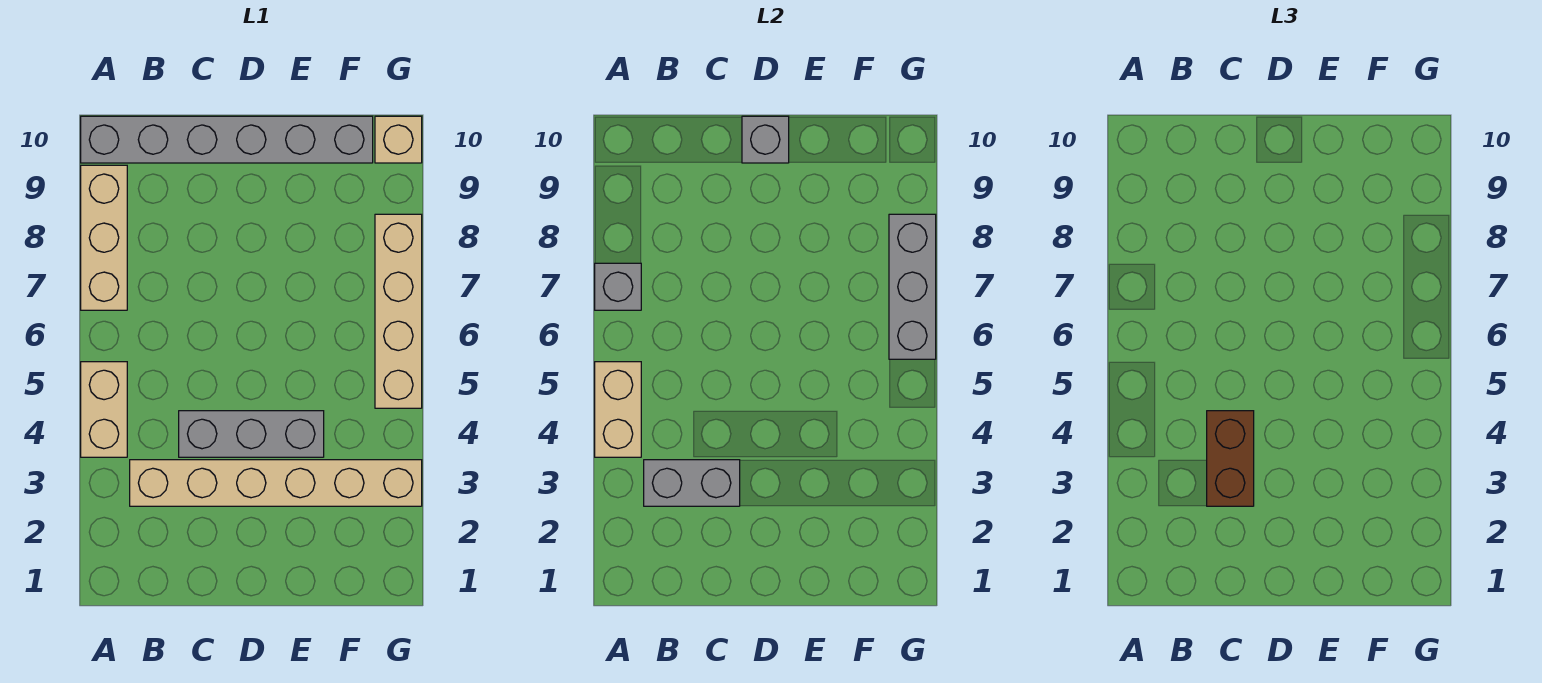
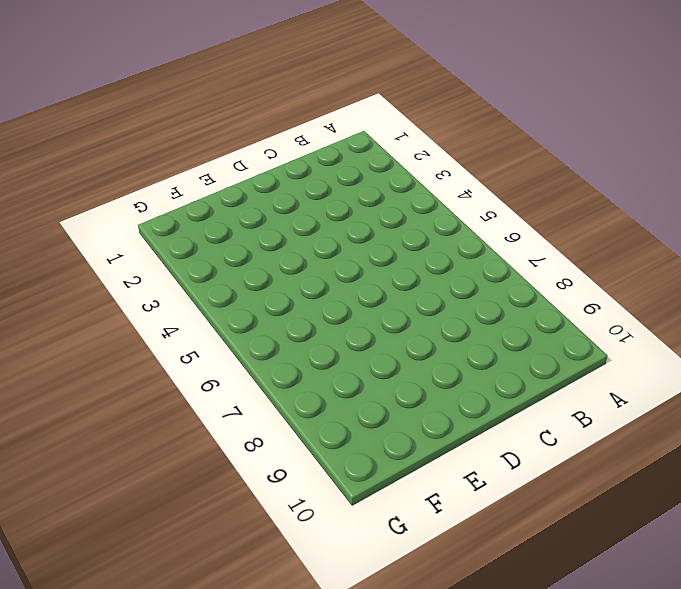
none -> tan brick A4:A5 level 1
none -> tan brick A7:A9 level 1
none -> grey brick A10:F10 level 1

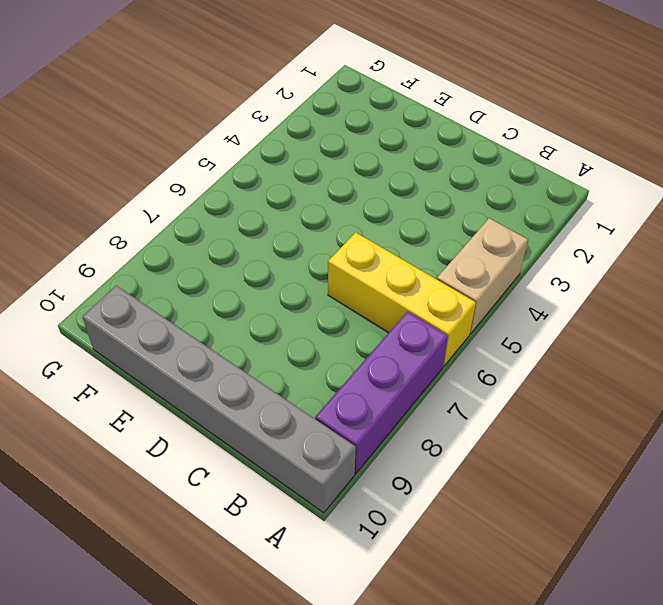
yellow brick A6:C6 level 1 -> none
purple brick A7:A9 level 1 -> tan brick A7:A9 level 1
none -> tan brick B3:G3 level 1
none -> grey brick C4:E4 level 1
none -> tan brick G5:G8 level 1

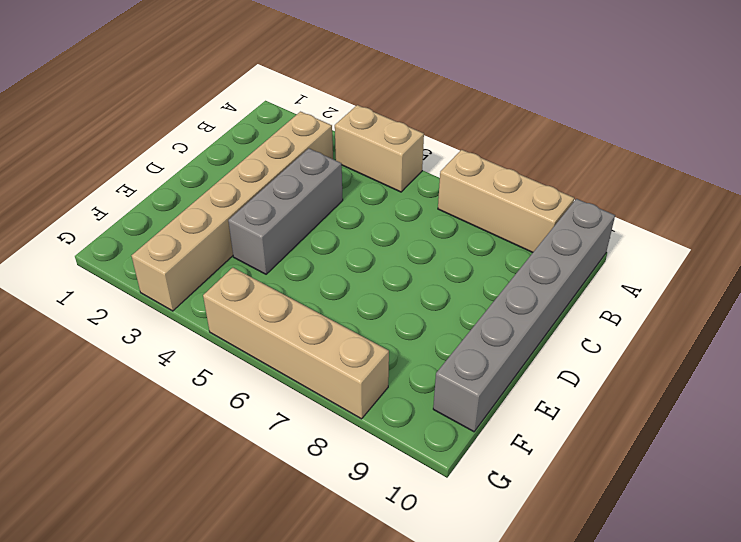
none -> tan brick G10 level 1
none -> tan brick A4:A5 level 2
none -> grey brick A7 level 2

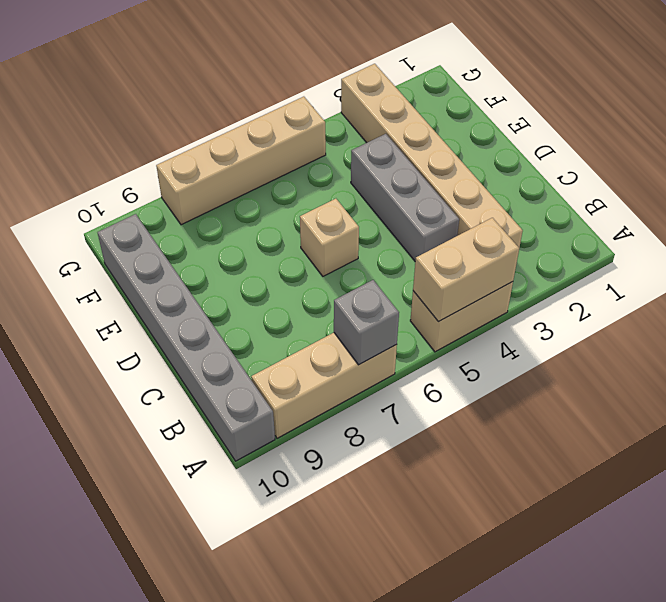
tan brick D6 level 1 -> tan brick G10 level 1
none -> grey brick B3:C3 level 2
none -> grey brick D10 level 2
none -> grey brick G6:G8 level 2

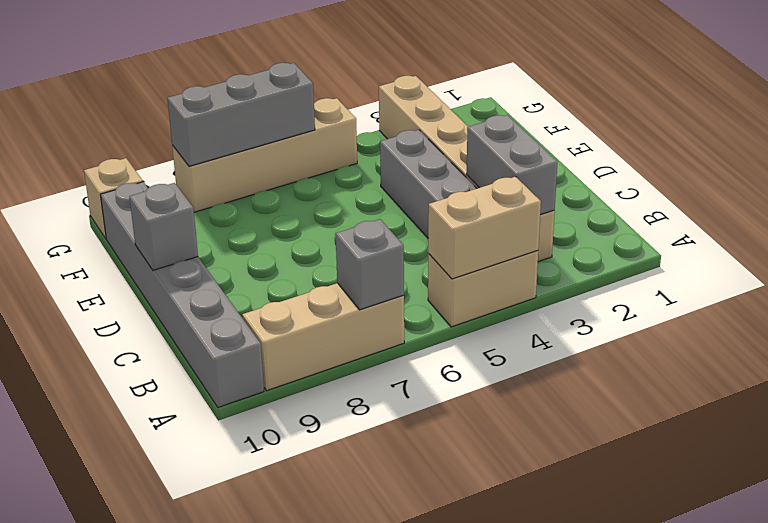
none -> brown brick C3:C4 level 3

